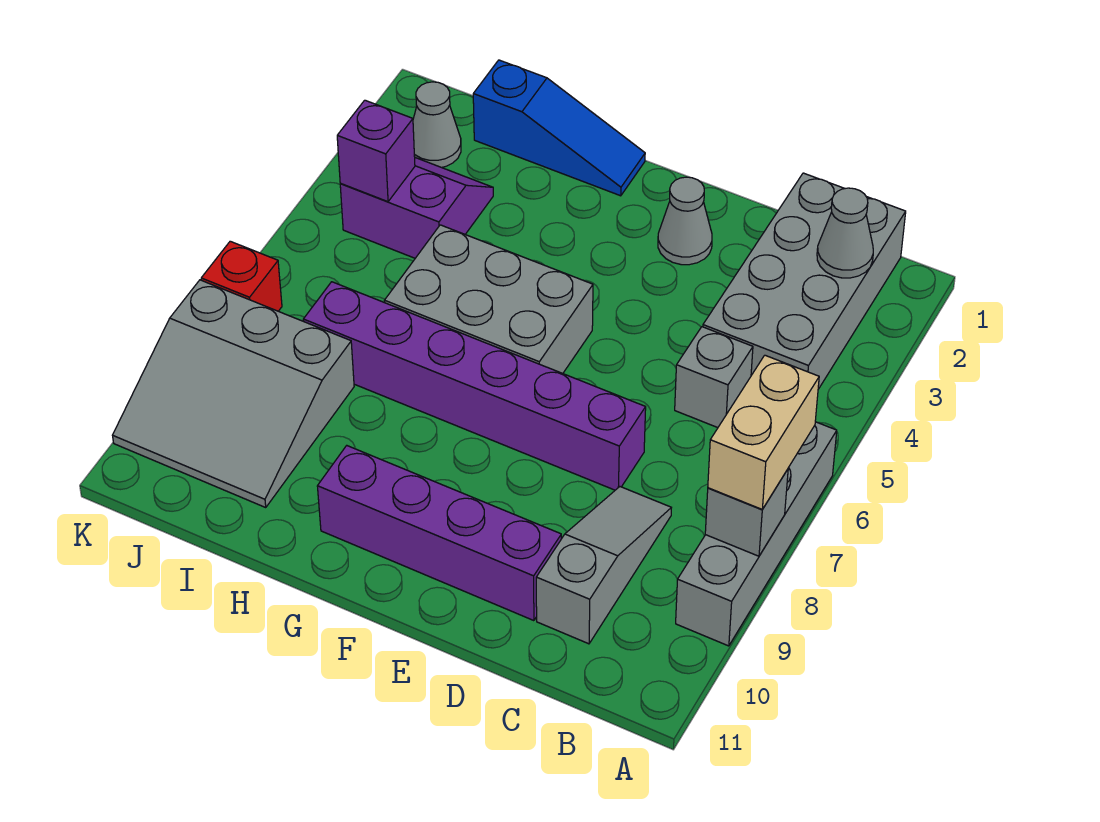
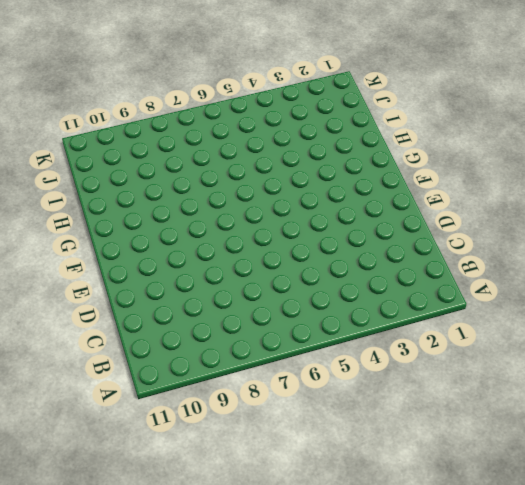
none -> grey brick A6:A9 level 1
none -> grey brick B1:C4 level 1
none -> grey brick C5 level 1

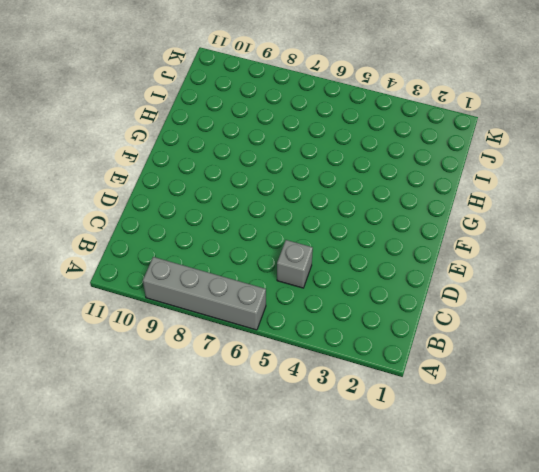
none -> grey brick B1:C4 level 1
none -> grey slope C8:C10 level 1 top 10
none -> purple brick D7:I7 level 1

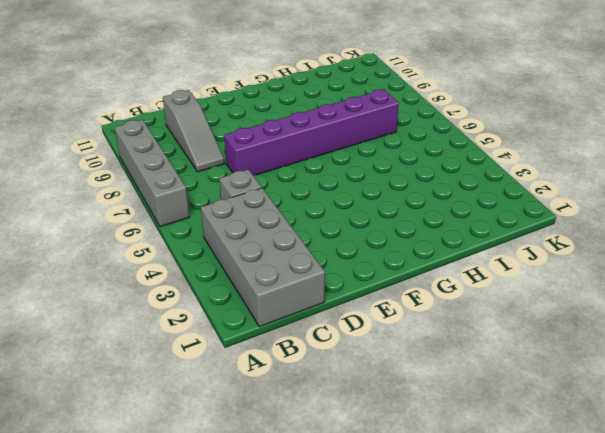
none -> purple brick D10:G10 level 1
none -> grey cone E2 level 1
none -> grey brick F5:H6 level 1

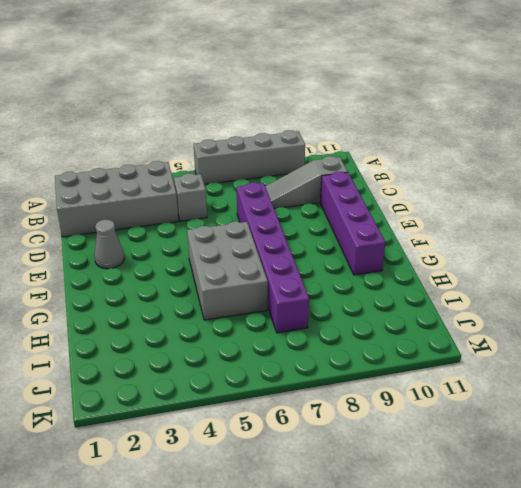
none -> blue slope G1:I1 level 1 top I
none -> purple slope I3:J4 level 1 top 4
none -> grey slope I8:K10 level 1 top 8

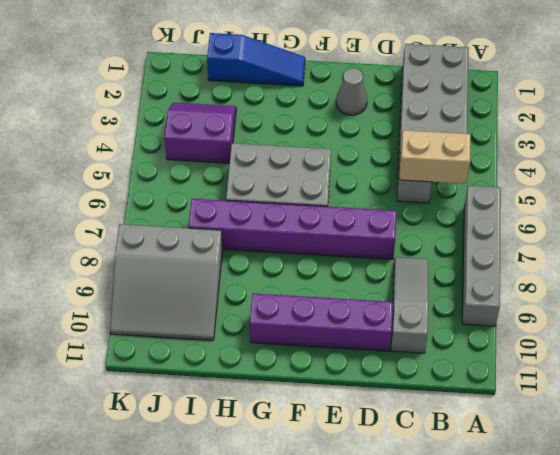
tan brick B5:C5 level 2 -> tan brick A7:A8 level 3
none -> grey cone J2 level 1
none -> red brick K7 level 1
none -> grey brick A8 level 2

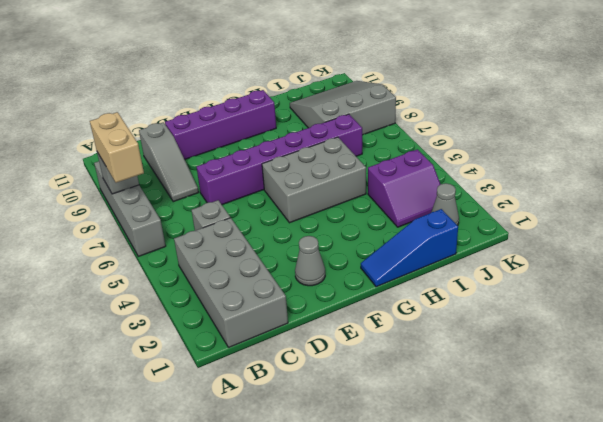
none -> red brick K7 level 1
none -> grey cone B2 level 2
none -> purple brick J4 level 2

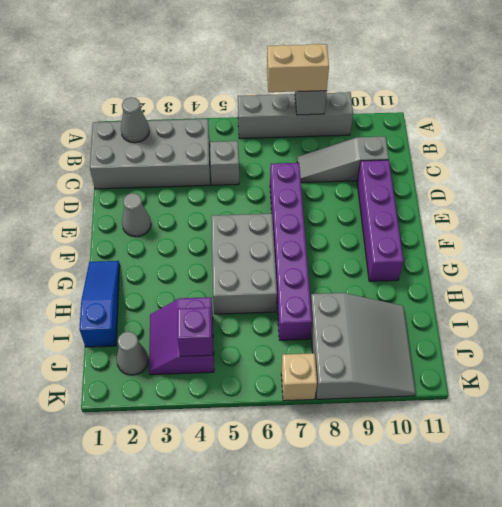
tan brick K7 level 1 -> red brick K7 level 1

